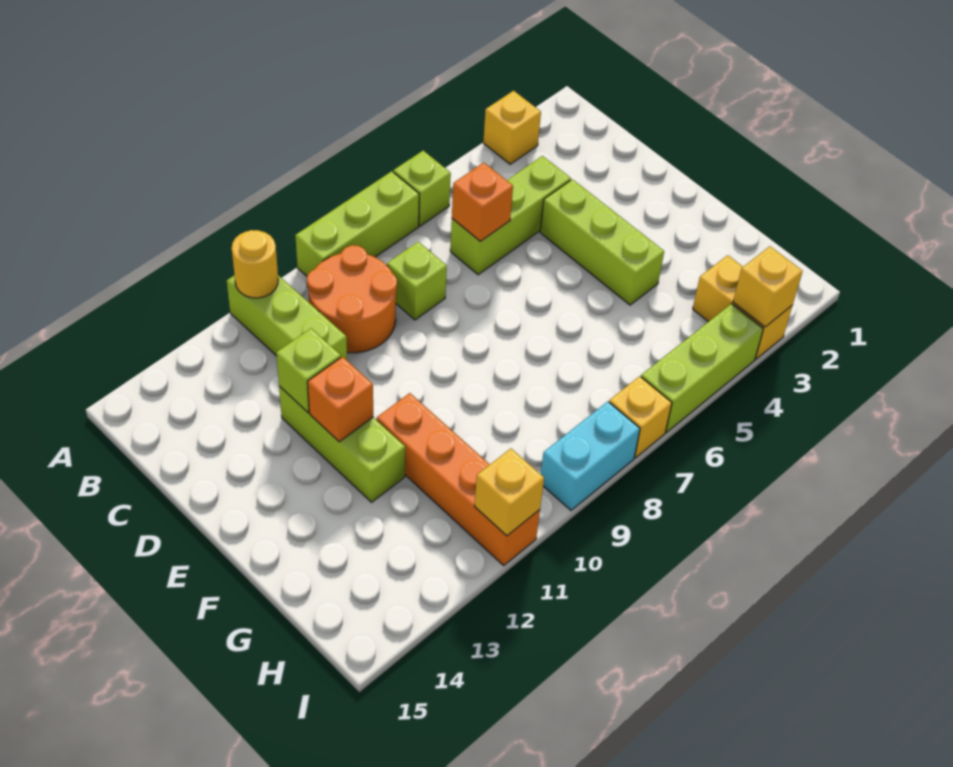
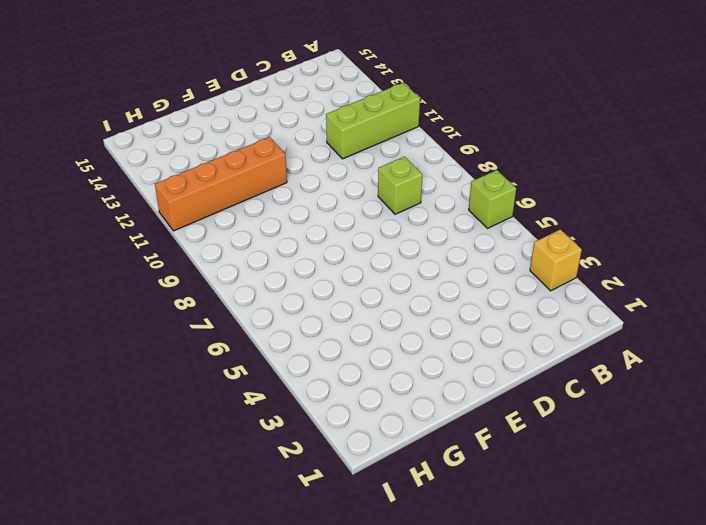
none -> lime brick A7:A9 level 1
none -> orange round brick B9:C10 level 1
none -> lime brick C4:C6 level 1

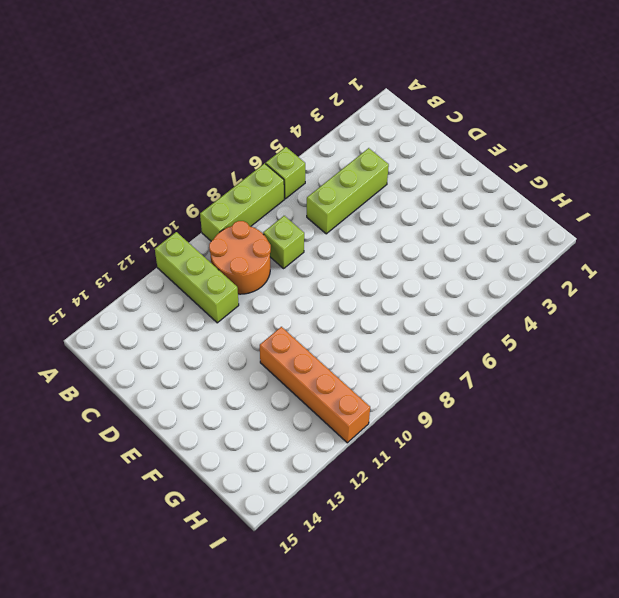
none -> yellow brick A3 level 1
none -> lime brick D4:F4 level 1
none -> lime brick D12:F12 level 1

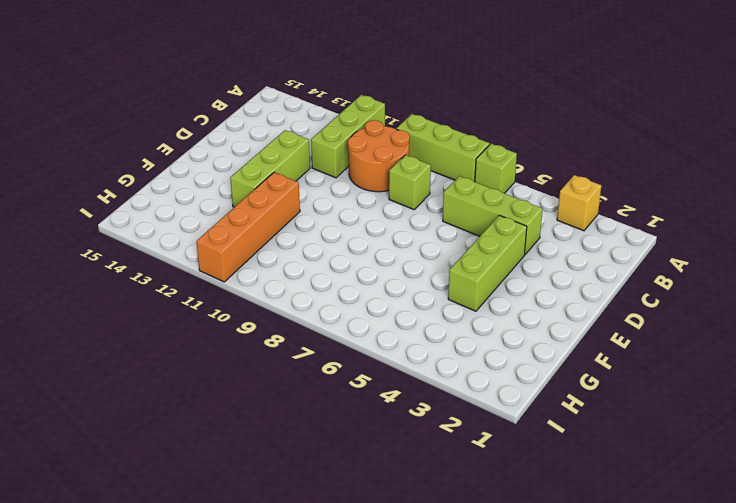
none -> yellow brick H3:I3 level 1
none -> lime brick I4:I6 level 1
none -> yellow brick I7 level 1

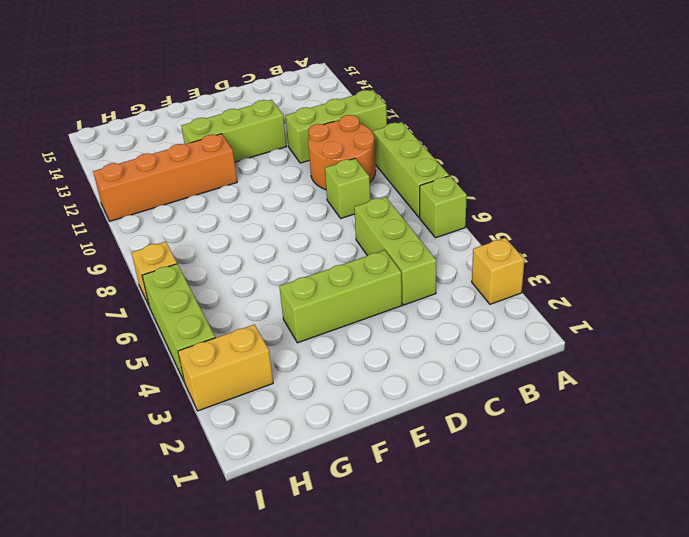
none -> cyan brick I8:I9 level 1
none -> yellow round brick A11 level 2
none -> orange brick C6 level 2

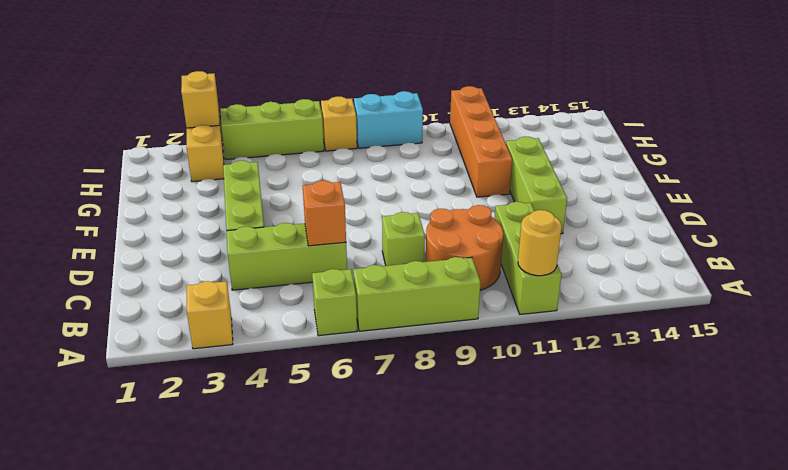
none -> lime brick D12 level 2
none -> orange brick E12 level 2
none -> yellow brick I11 level 2

